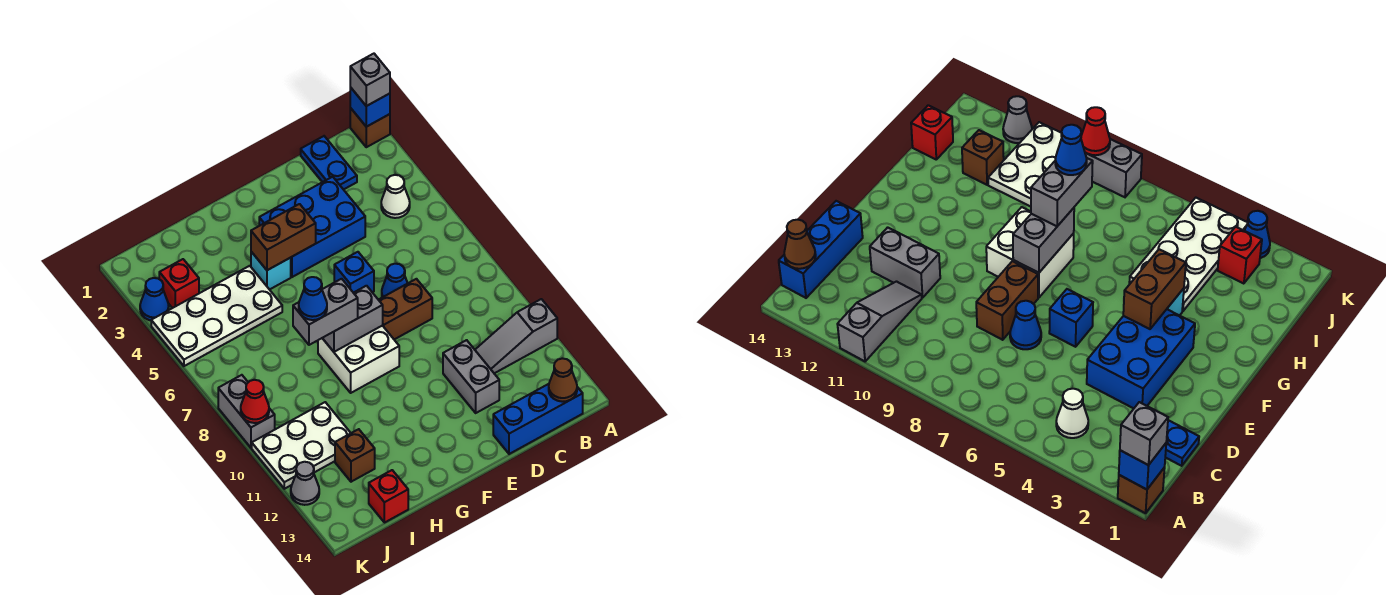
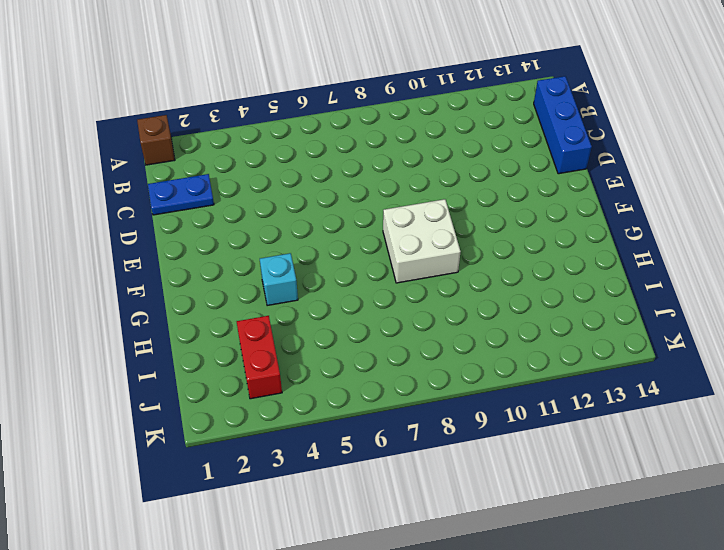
red brick I3:J3 level 1 -> red brick J3 level 1
none -> grey slope A11:C11 level 1 top A
none -> white cone B4 level 1
none -> blue brick D3:F4 level 1

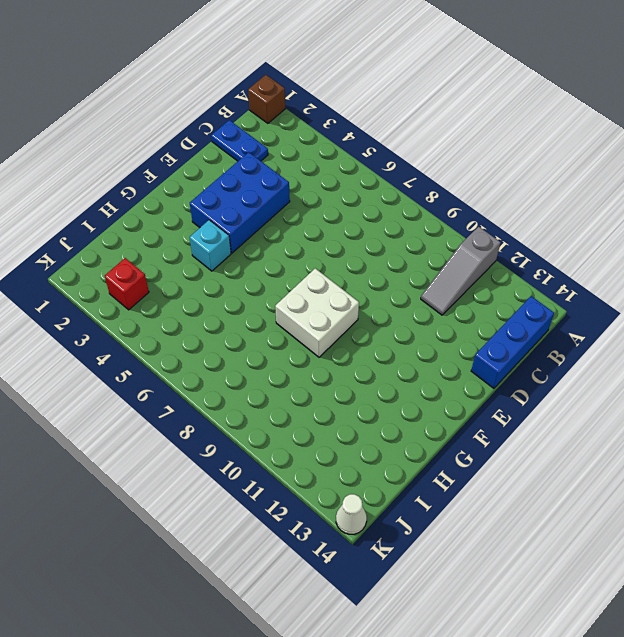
white cone K14 level 1 -> white cone B4 level 1
none -> blue cone D7 level 1
none -> brown brick D8:E8 level 1
none -> grey brick D11:D12 level 1

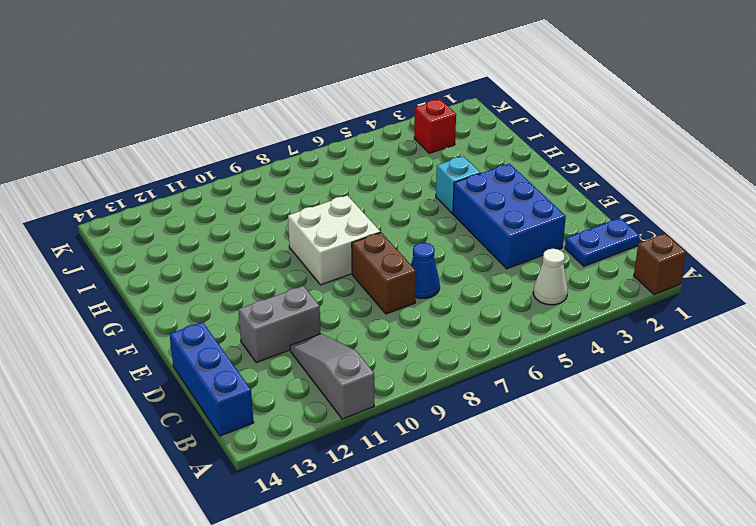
none -> blue brick E6 level 1
none -> white plate H4:K5 level 1
none -> white plate I10:K11 level 1

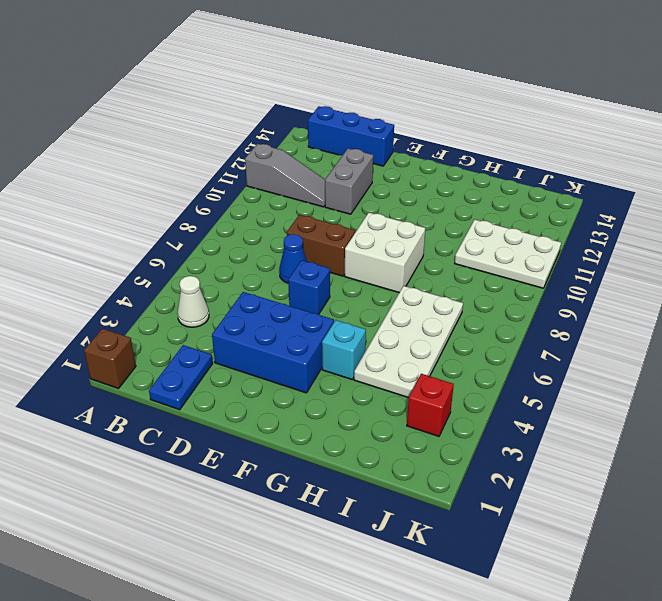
white plate H4:I7 level 1 -> white plate H4:K5 level 1
none -> brown brick I12 level 1
none -> red brick I14 level 1
none -> blue cone K3 level 1

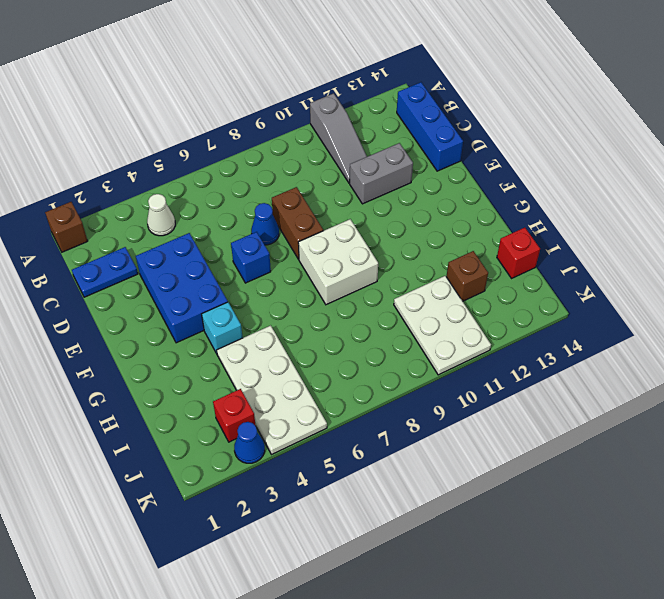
none -> grey brick K8:K9 level 1
none -> grey cone K12 level 1
none -> blue brick A1 level 2

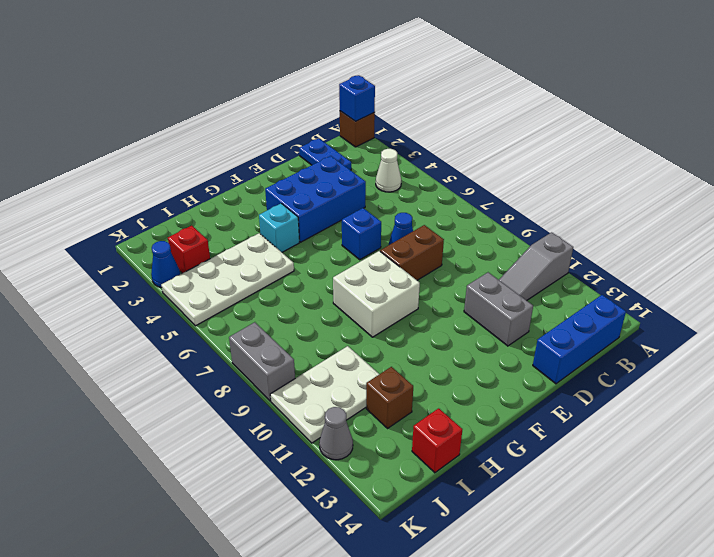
none -> brown cone B14 level 2
none -> brown brick F4:G4 level 2
none -> grey brick F8:G8 level 2

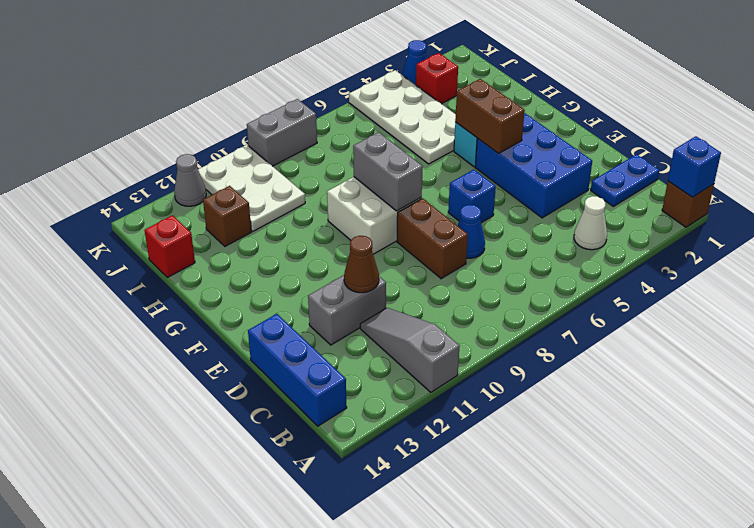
brown cone D11 level 2 -> brown cone B14 level 2
none -> red cone K9 level 2
none -> grey brick A1 level 3
none -> grey brick G8:H8 level 3

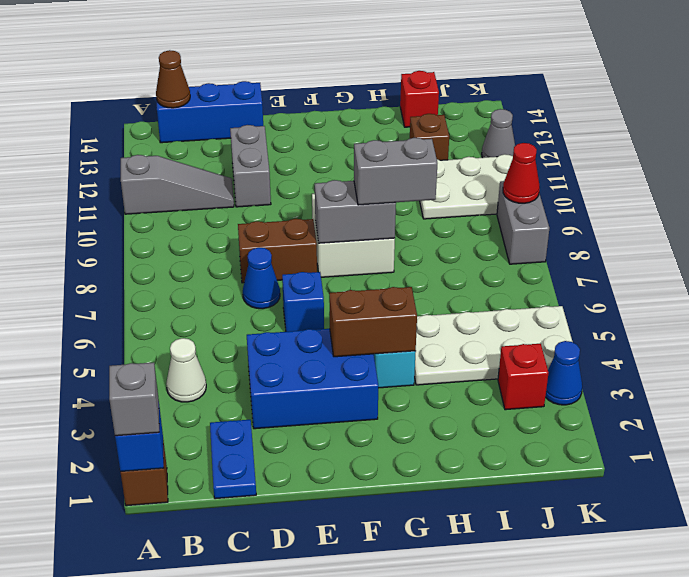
none -> blue cone H8 level 4

